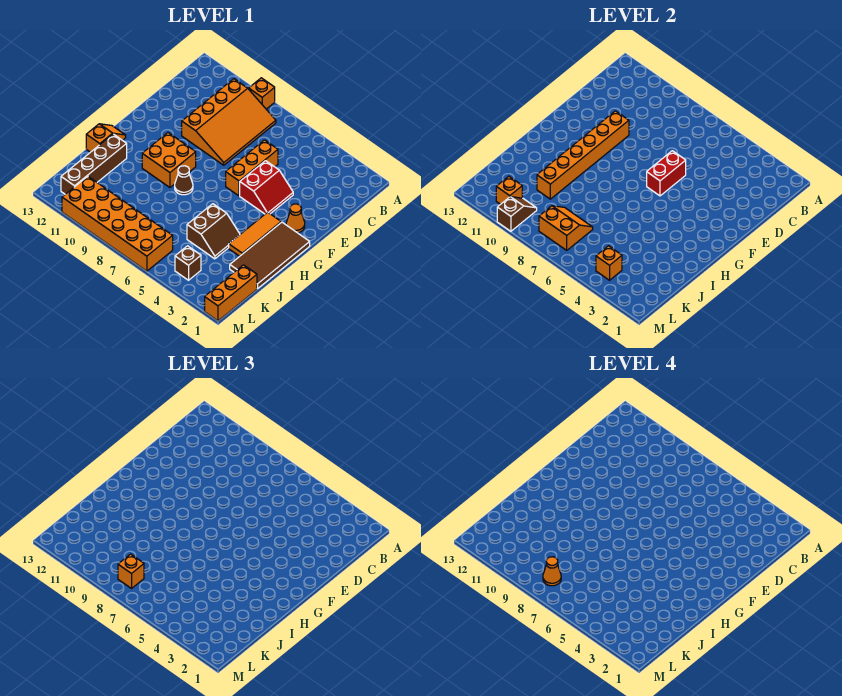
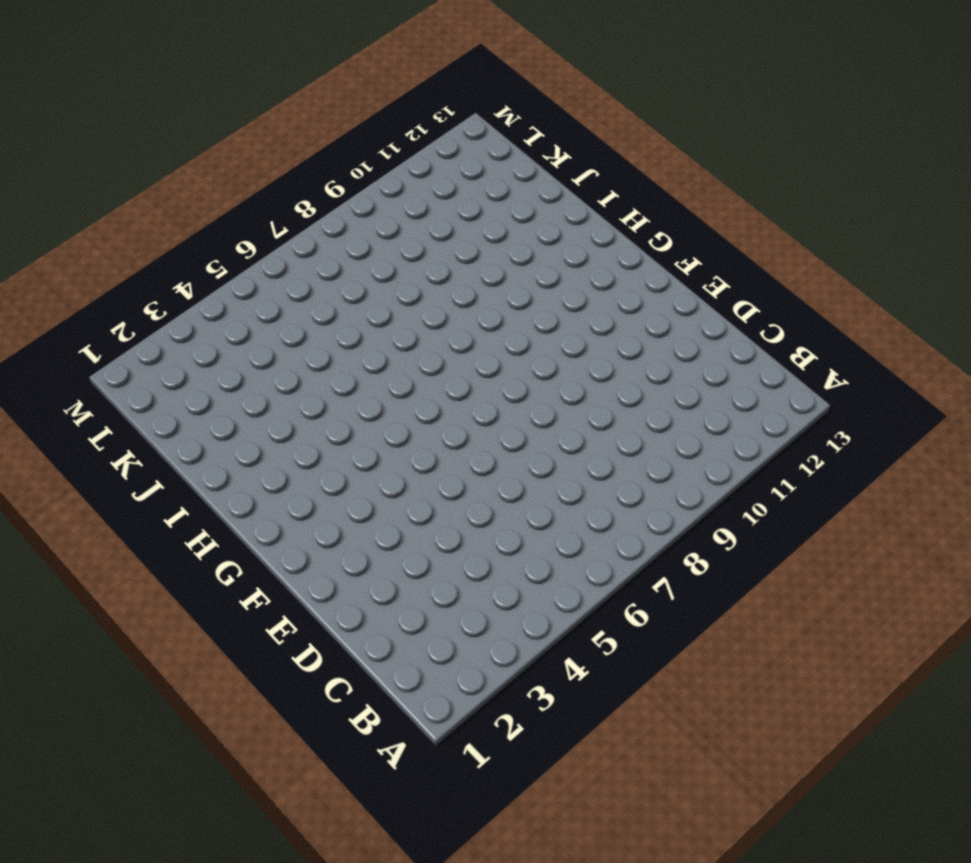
none -> orange brick A9 level 1
none -> orange slope B8:E10 level 1 top 10
none -> orange brick D6:F6 level 1

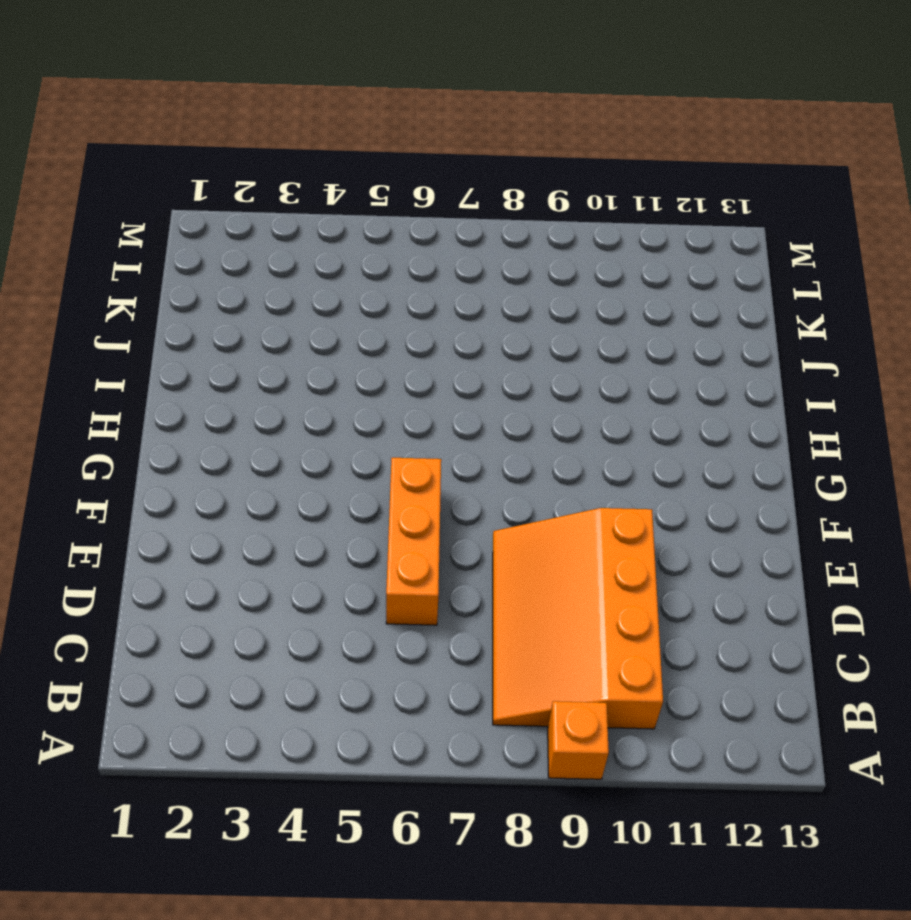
none -> red slope E4:F5 level 1 top 5
none -> orange cone F2 level 1
none -> brown tile G1:J2 level 1

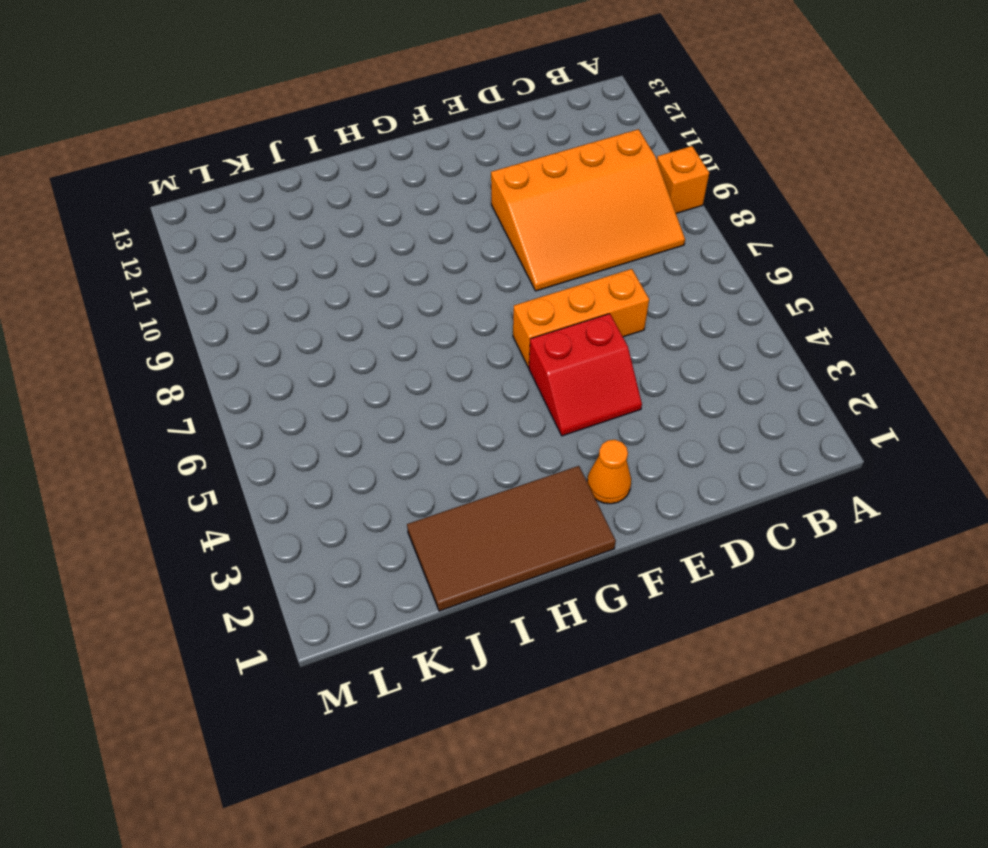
none -> orange tile G3:I3 level 1
none -> orange brick G9:H10 level 1
none -> brown cone H8 level 1

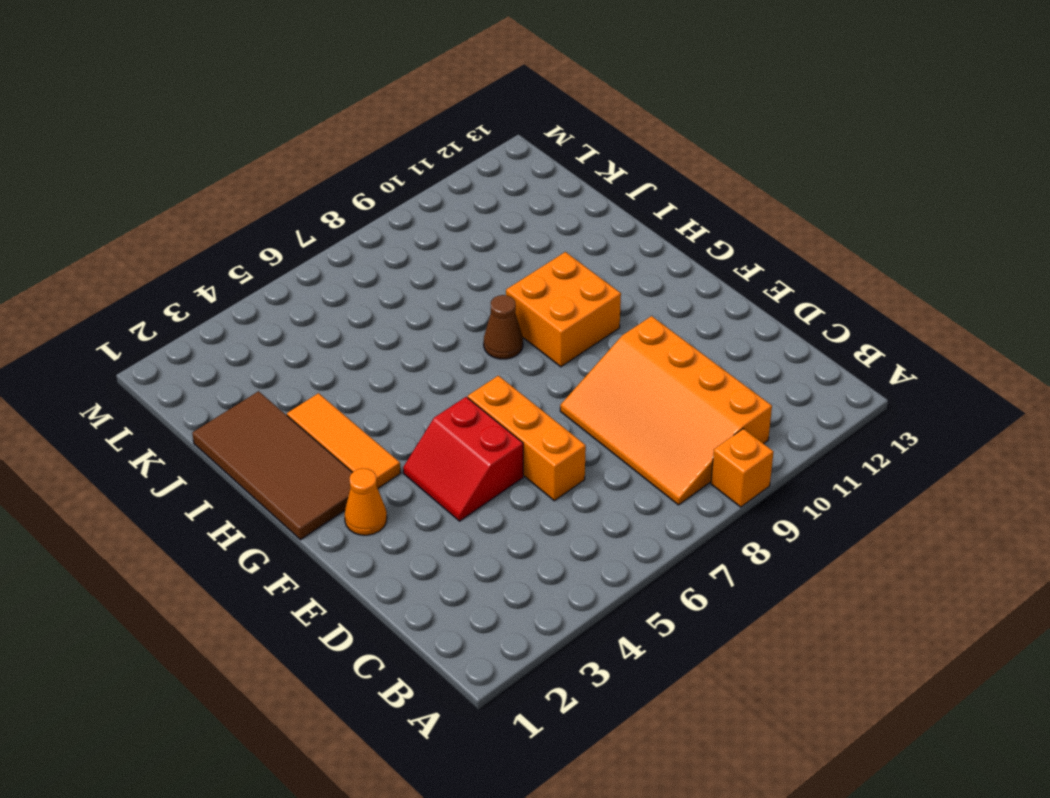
none -> orange slope H13:I13 level 1 top I
none -> brown slope I4:J5 level 1 top 5
none -> brown brick I12:L12 level 1

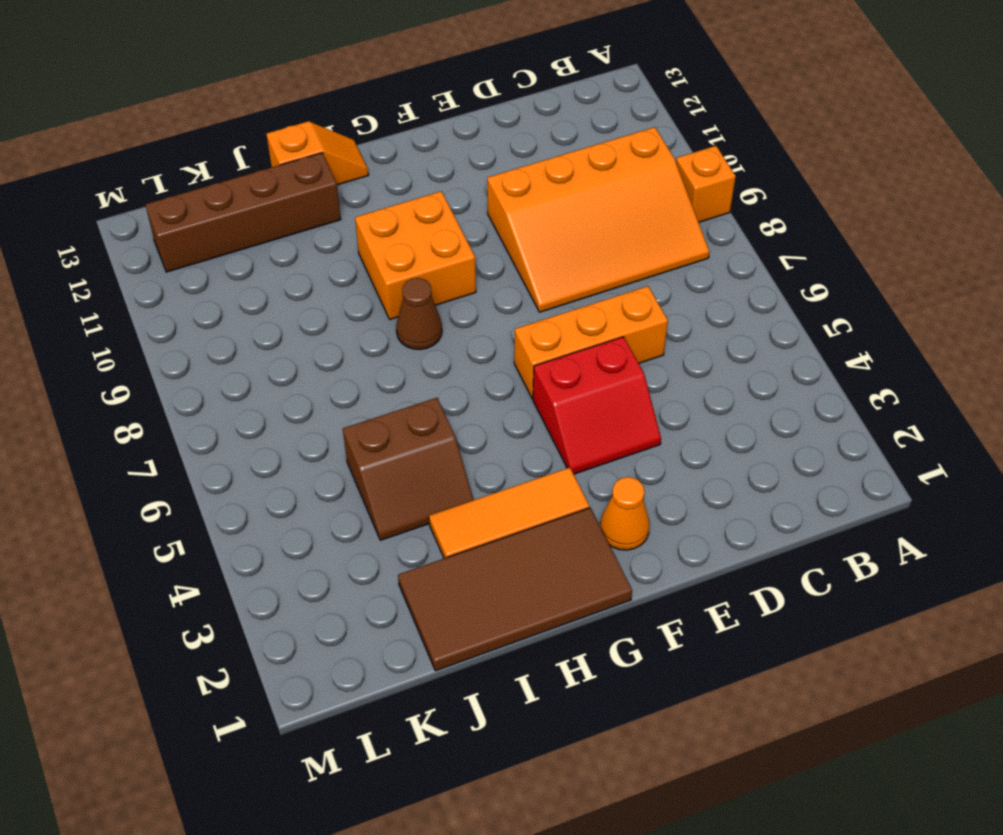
none -> orange brick K1:M1 level 1
none -> brown brick L4 level 1
none -> orange brick L6:M11 level 1

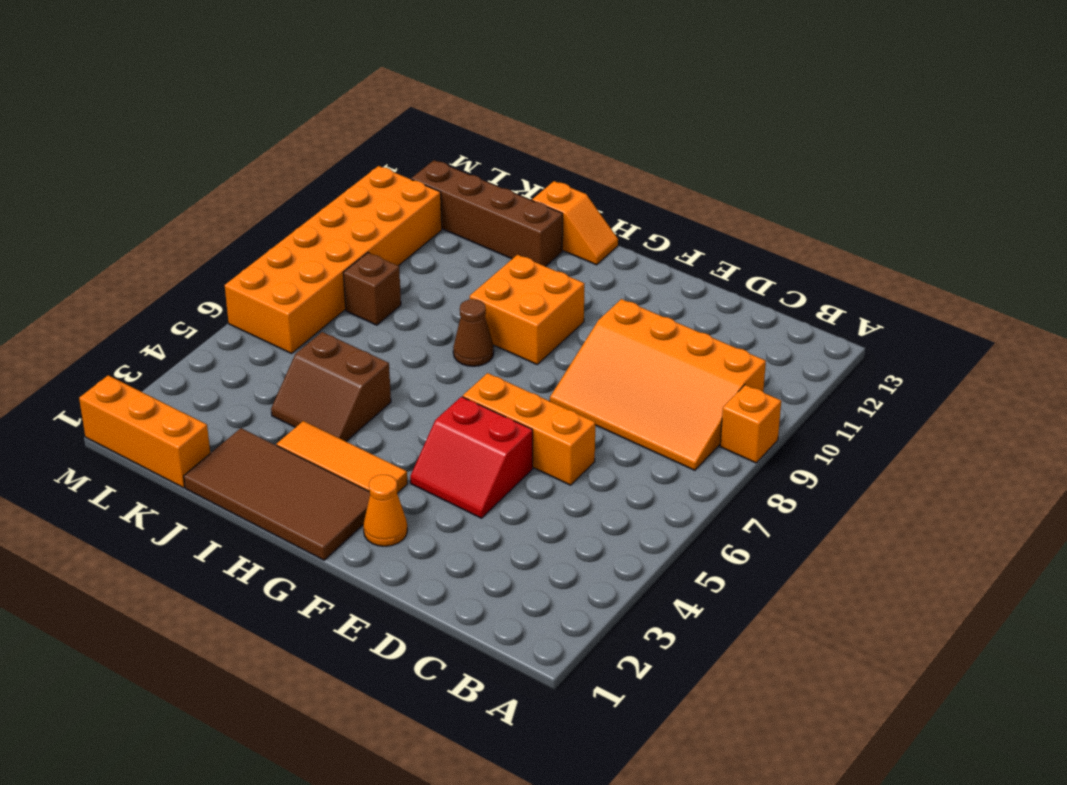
brown brick K8 level 1 -> brown brick L4 level 1
none -> red brick E6:F6 level 2
none -> orange brick E10:J10 level 2
none -> orange slope K7:L8 level 2 top L

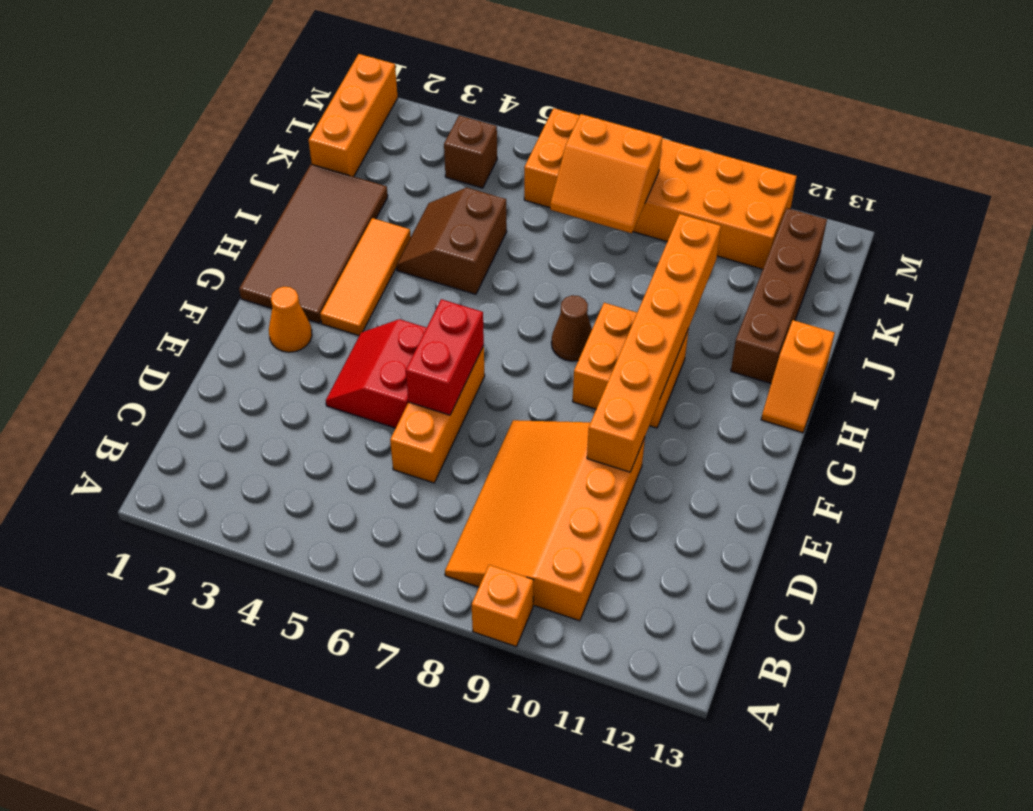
none -> orange brick L4 level 2
none -> brown slope L10:M10 level 2 top M
none -> orange brick L11 level 2

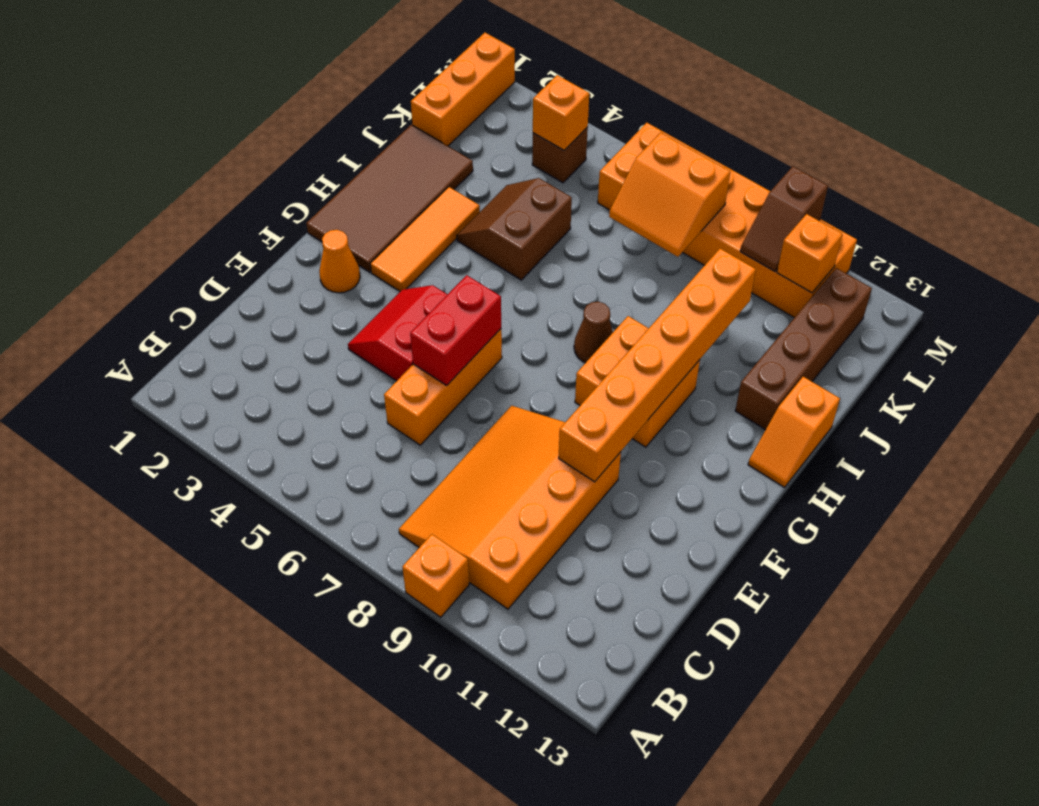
none -> orange brick L8 level 3
none -> orange cone L8 level 4

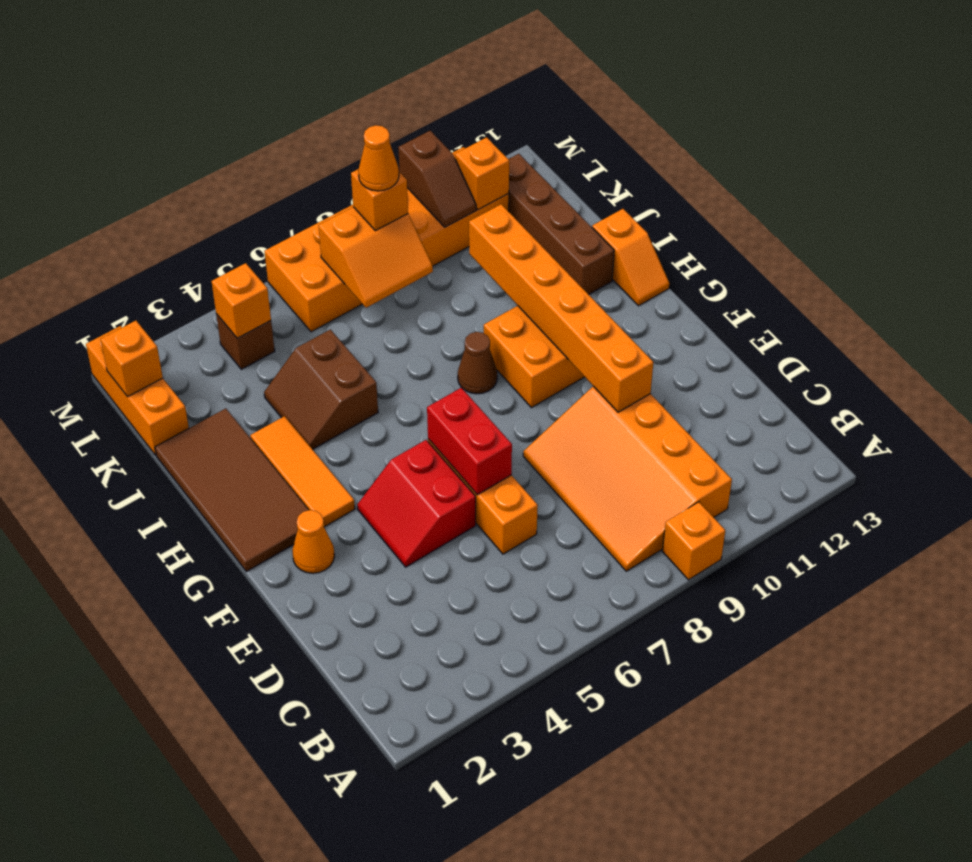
orange brick L1 level 2 -> none

